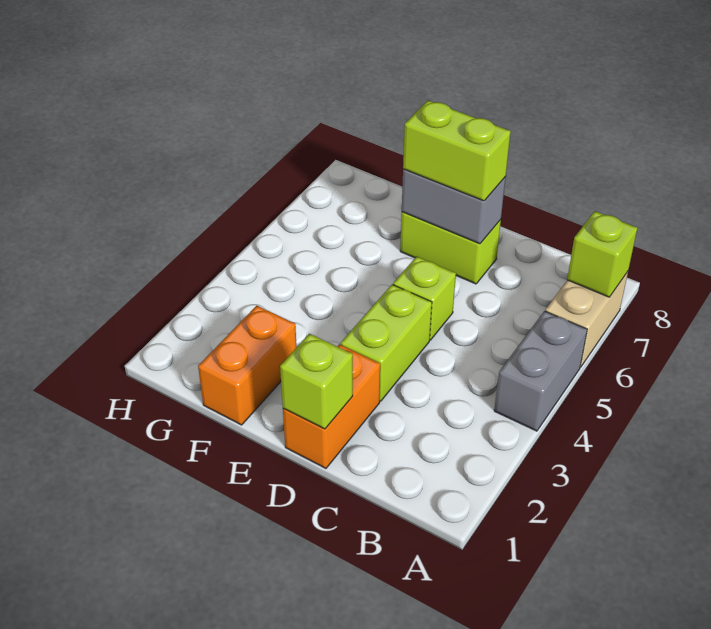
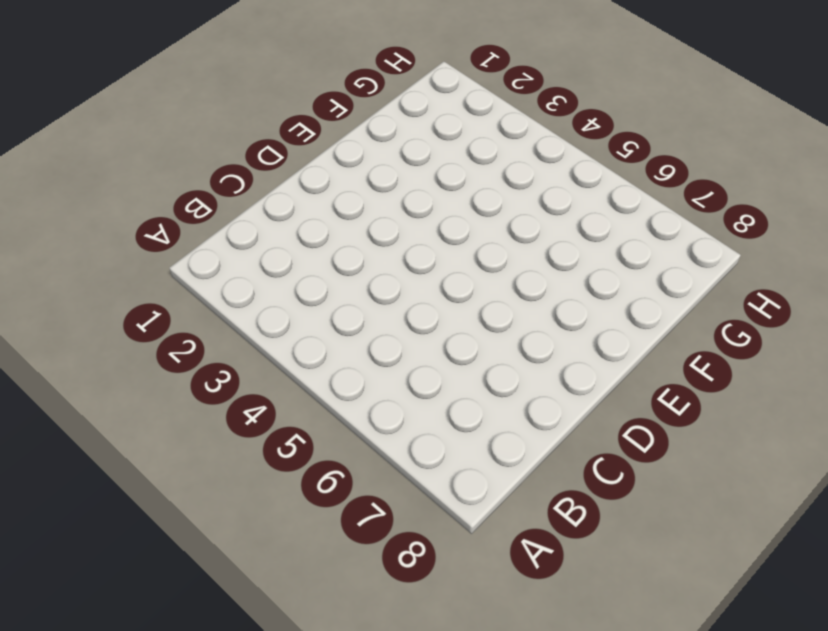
none -> grey brick A4:A5 level 1
none -> tan brick A6:A7 level 1

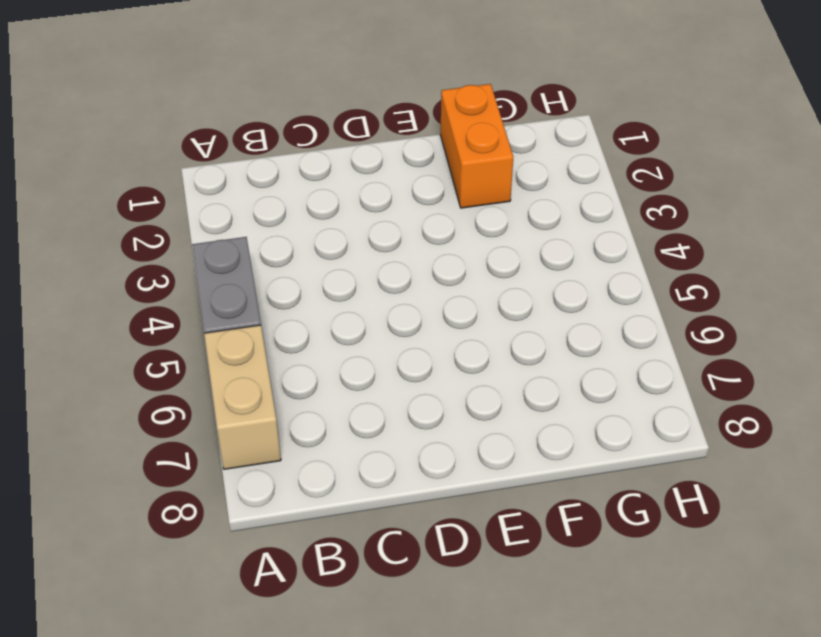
none -> orange brick D1:D2 level 1
none -> lime brick D3:D4 level 1

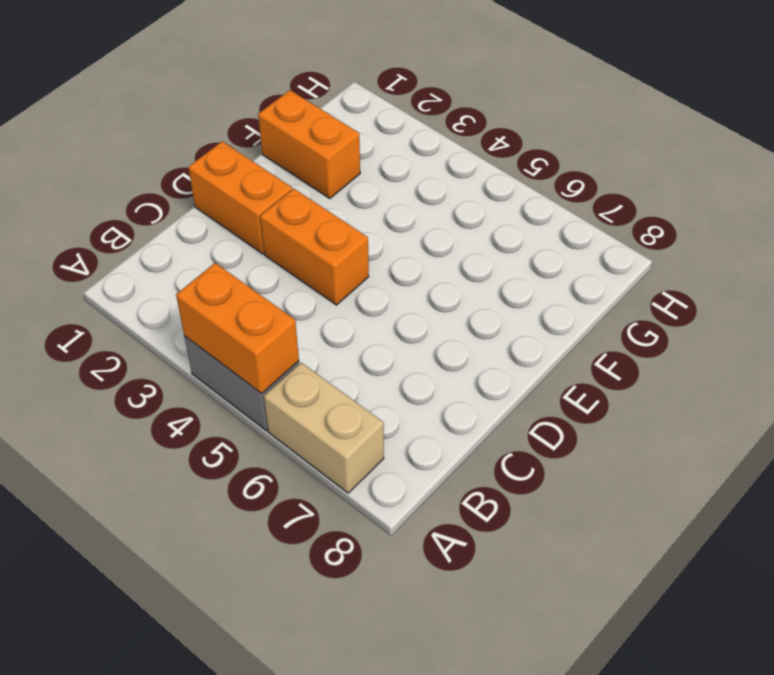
orange brick A4:A5 level 2 -> none
orange brick D3:D4 level 1 -> lime brick D3:D4 level 1
none -> lime brick D5 level 1
none -> lime brick D7:E7 level 1

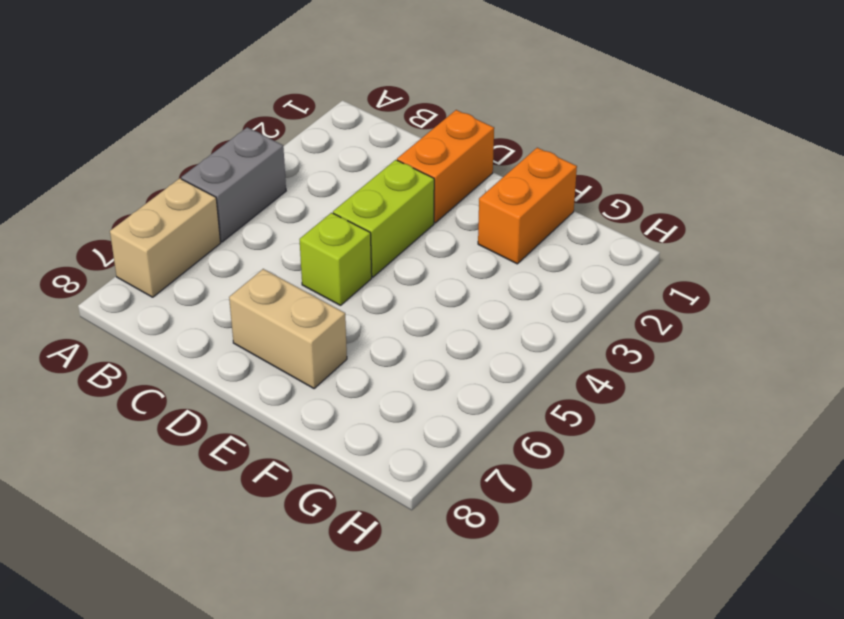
tan brick D7:E7 level 1 -> lime brick D7:E7 level 1
none -> lime brick A7 level 2
none -> lime brick D1 level 2

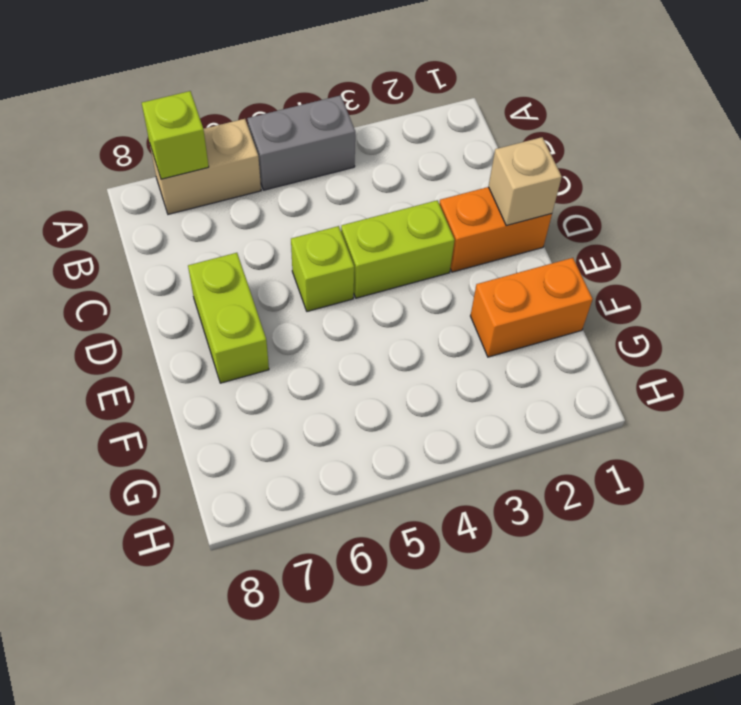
tan brick D1 level 2 -> lime brick D1 level 2
none -> grey brick D7:E7 level 2
none -> lime brick D7:E7 level 3

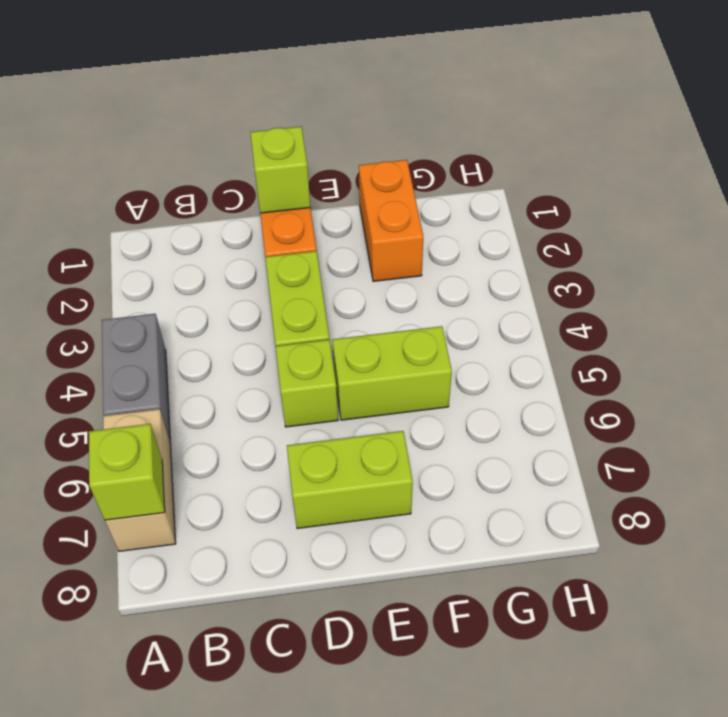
lime brick E5:F5 level 1 -> lime brick D7:E7 level 3
none -> grey brick D7:E7 level 2

